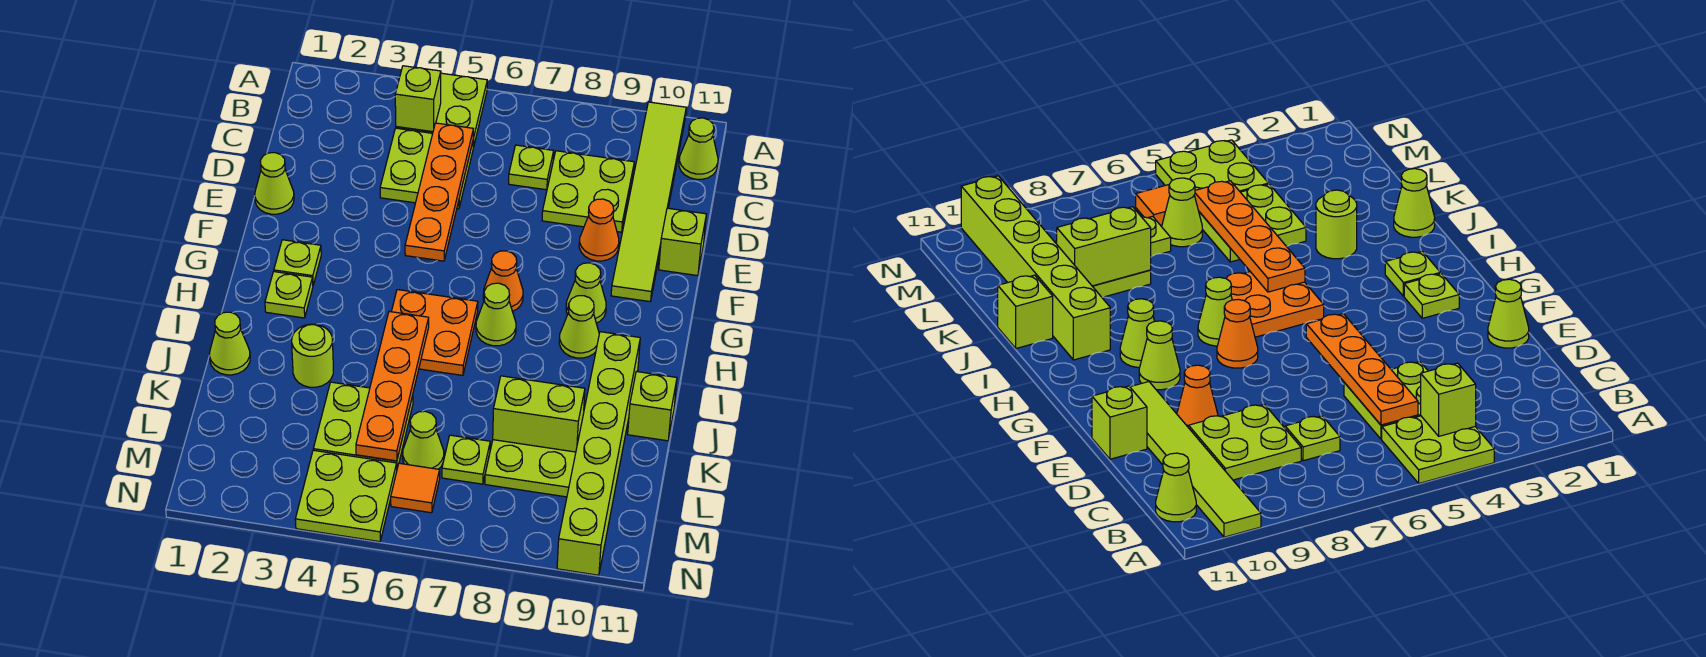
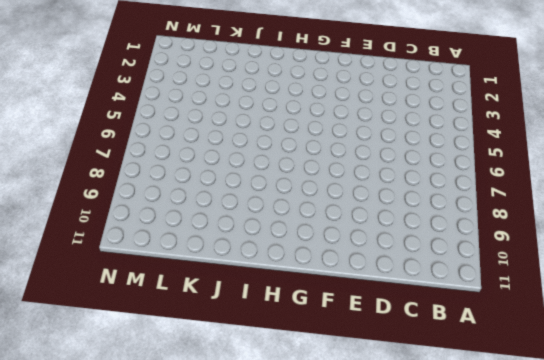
none -> lime plate A4:B5 level 1
none -> lime tile A10:F10 level 1
none -> lime cone B11 level 1
none -> lime plate C4:D5 level 1

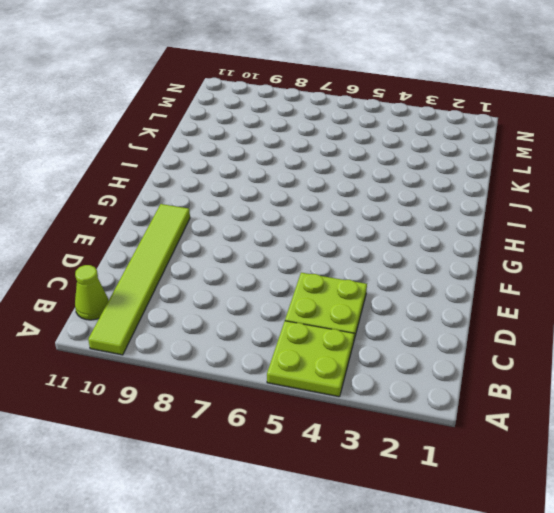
none -> lime plate C7 level 1
none -> lime plate C8:D9 level 1
none -> lime cone E1 level 1
none -> orange cone E9 level 1

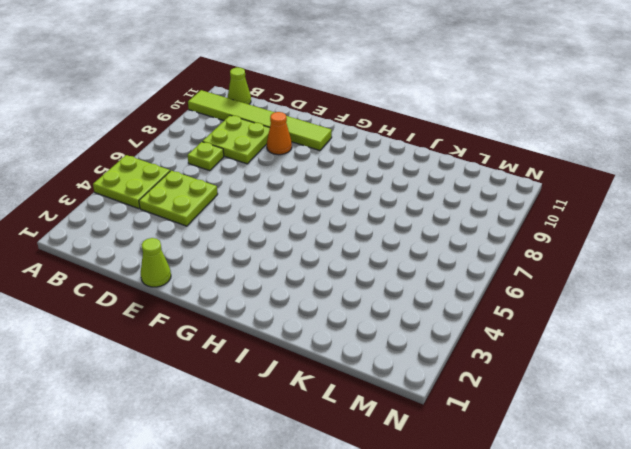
none -> lime brick E11 level 1
none -> lime plate G2 level 1
none -> orange cone G7 level 1
none -> lime cone G9 level 1

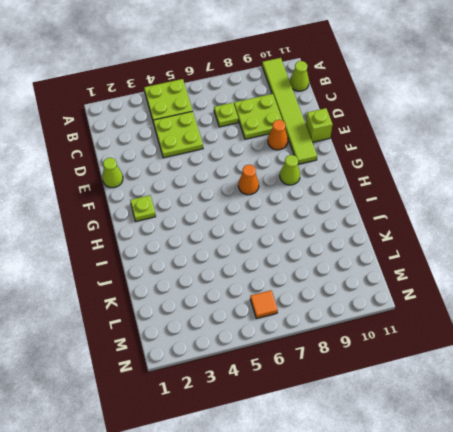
none -> lime plate H2 level 1
none -> orange plate H5:I6 level 1
none -> lime cone H7 level 1
none -> lime cone H9 level 1

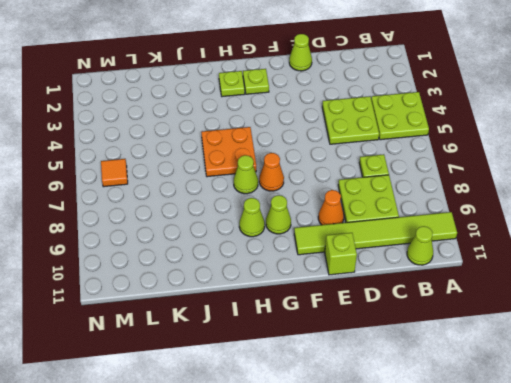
none -> lime brick I10:N10 level 1
none -> lime cone J1 level 1
none -> lime round brick J3 level 1
none -> lime brick J11 level 1

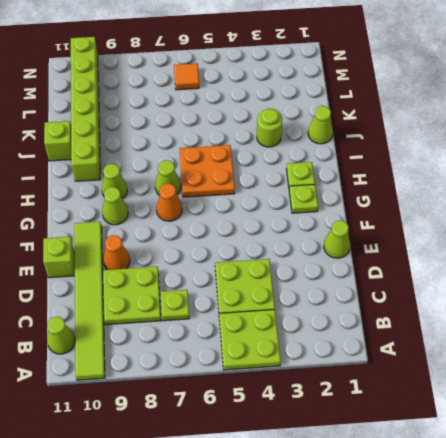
none -> lime plate K4:L5 level 1
none -> lime plate K8:L9 level 1
none -> lime cone L6 level 1
none -> lime plate L7 level 1

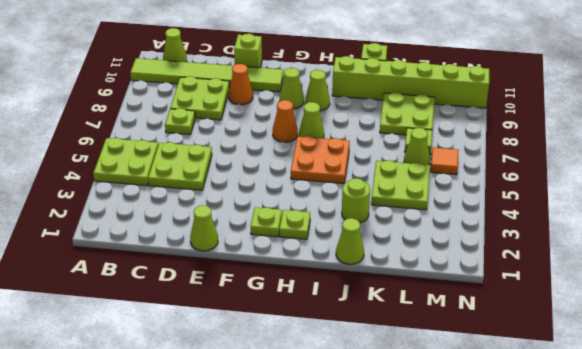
none -> lime plate M4:N5 level 1
none -> lime brick B4 level 2
none -> orange plate C5:F5 level 2
none -> orange plate I5:L5 level 2

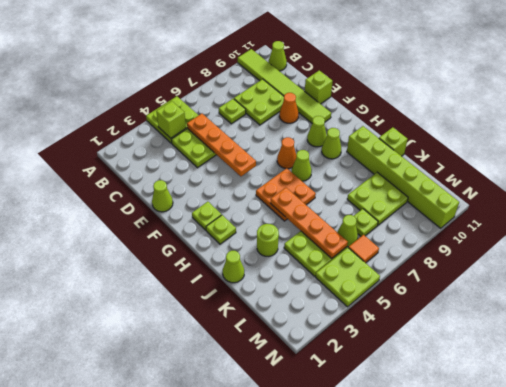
none -> lime brick K8:K9 level 2

